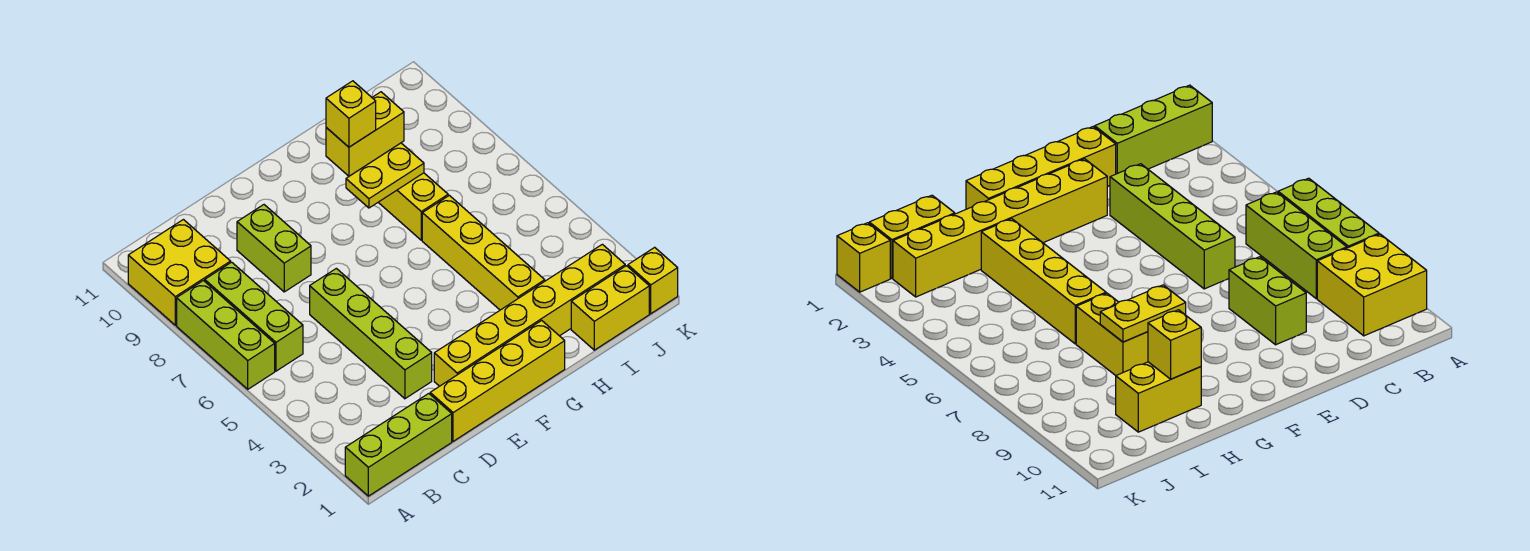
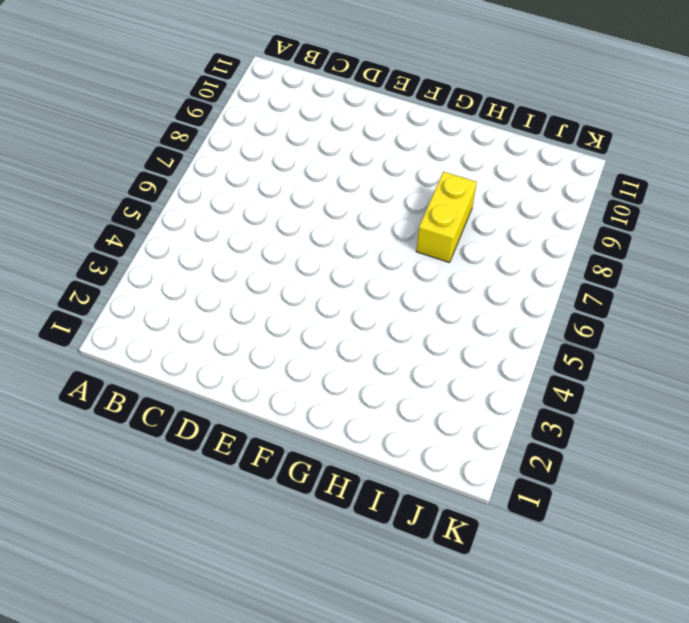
none -> lime brick A1:C1 level 1
none -> lime brick A6:A8 level 1
none -> yellow brick A9:B10 level 1

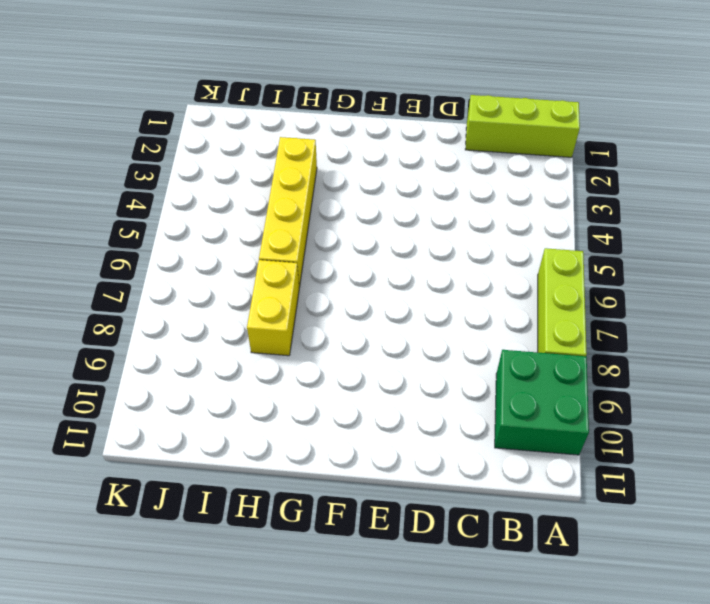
green brick A9:B10 level 1 -> yellow brick A9:B10 level 1
none -> lime brick B6:B8 level 1
none -> yellow brick D1:G1 level 1
none -> lime brick D3:D6 level 1

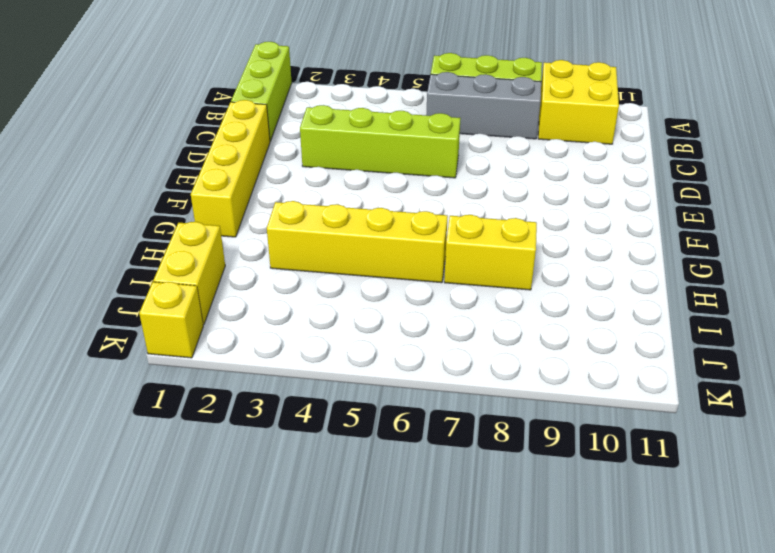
grey brick B6:B8 level 1 -> lime brick B6:B8 level 1
none -> lime brick D8:D9 level 1
none -> yellow brick E2:J2 level 1
none -> yellow brick H10:I10 level 1

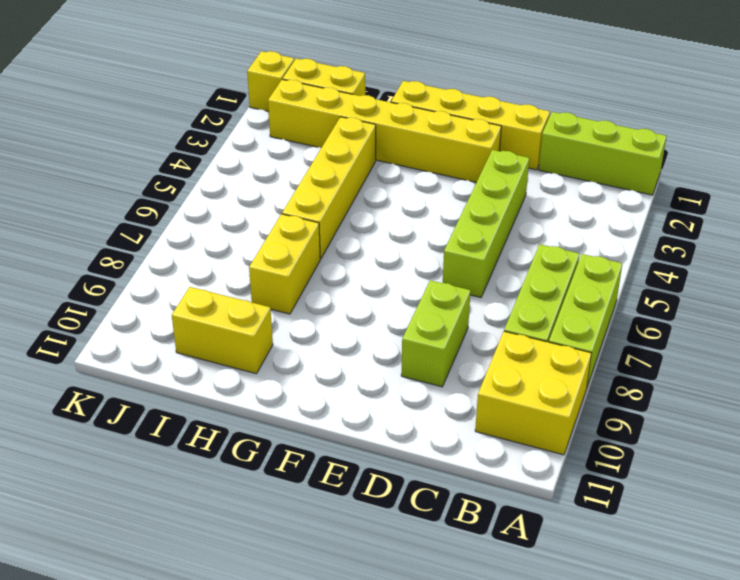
none -> yellow plate G8:H8 level 2
none -> yellow brick H10 level 2

